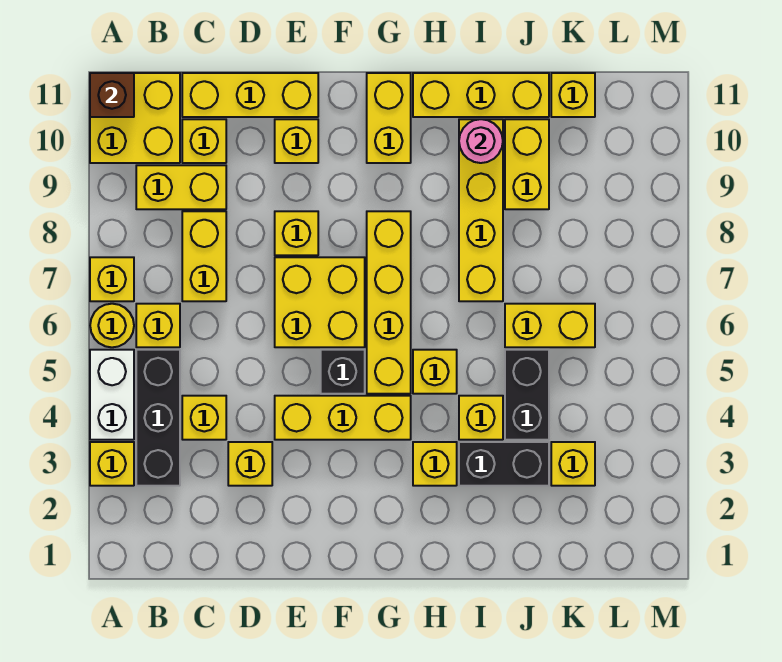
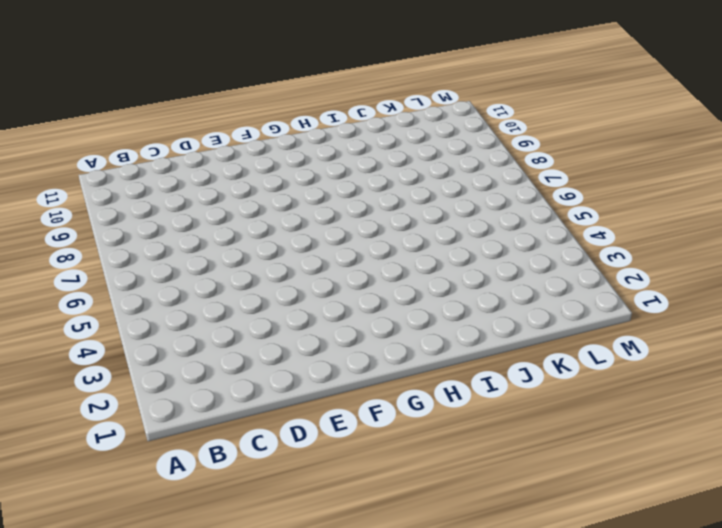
none -> yellow brick A3 level 1
none -> white brick A4:A5 level 1
none -> yellow round brick A6 level 1
none -> yellow brick A7 level 1

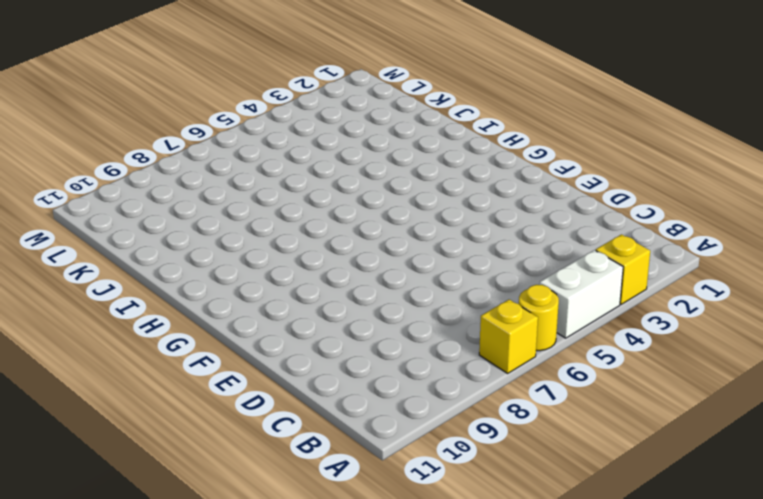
none -> yellow brick A10:B11 level 1
none -> black brick B3:B5 level 1
none -> yellow brick B6 level 1
none -> yellow brick B9:C9 level 1

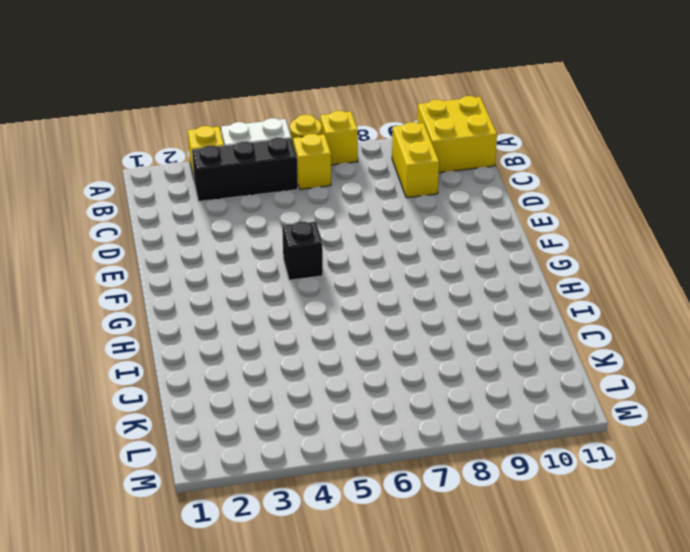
none -> yellow brick C4 level 1
none -> yellow brick C7:C8 level 1
none -> yellow brick C10 level 1
none -> yellow brick C11:E11 level 1

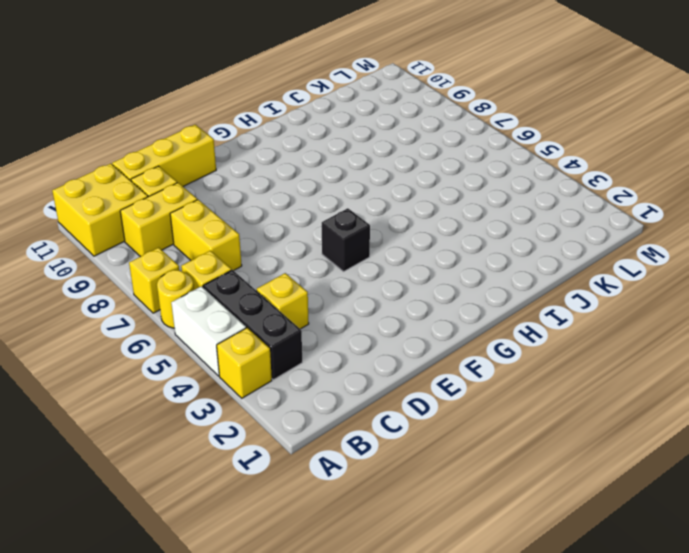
none -> yellow brick D3 level 1
none -> yellow brick E4:G4 level 1
none -> yellow brick E6:F7 level 1
none -> yellow brick E8 level 1

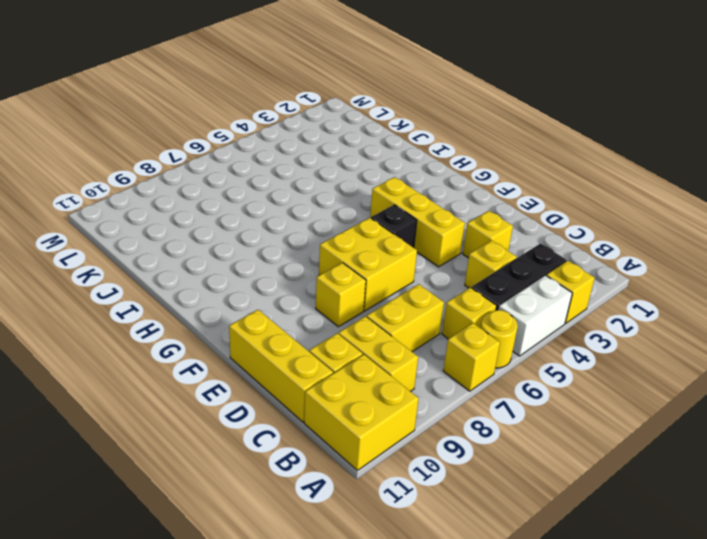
none -> yellow brick E10 level 1
none -> yellow brick G5:G8 level 1
none -> yellow brick G10:G11 level 1
none -> yellow brick H3 level 1

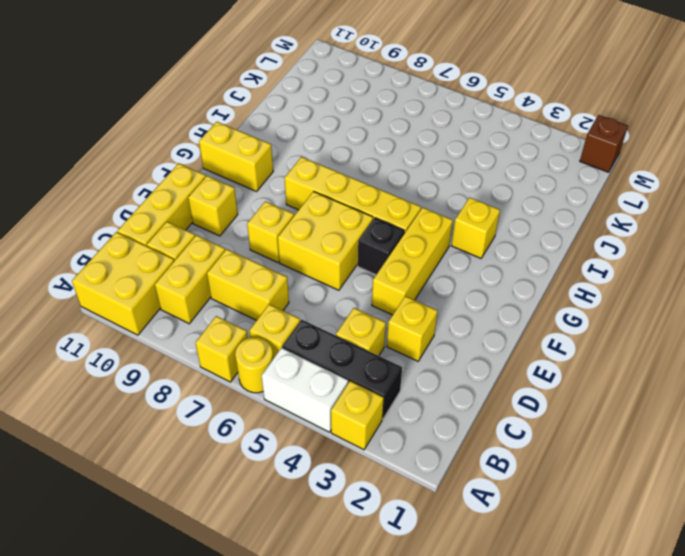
brown brick M1 level 1 -> brown brick A11 level 2
none -> yellow brick H5 level 1
none -> yellow brick H11:J11 level 1
none -> black brick I3:J3 level 1
none -> yellow brick I4 level 1

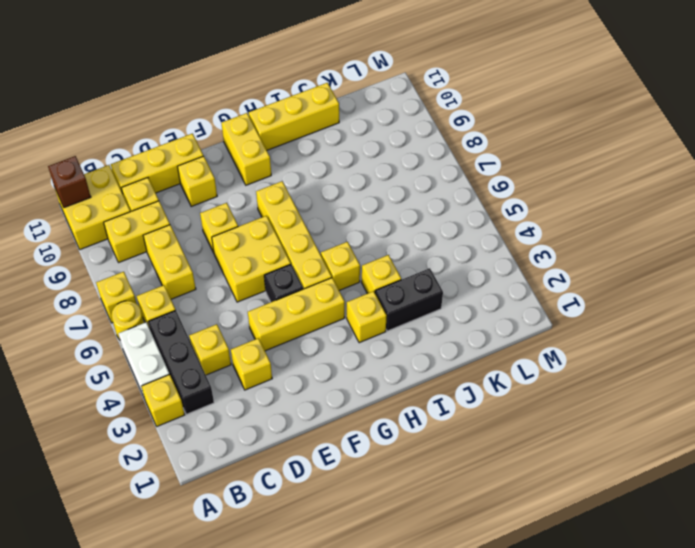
none -> yellow brick I7:I10 level 1
none -> black brick J4:J5 level 1
none -> yellow brick J6:K6 level 1
none -> yellow brick J9:J10 level 1

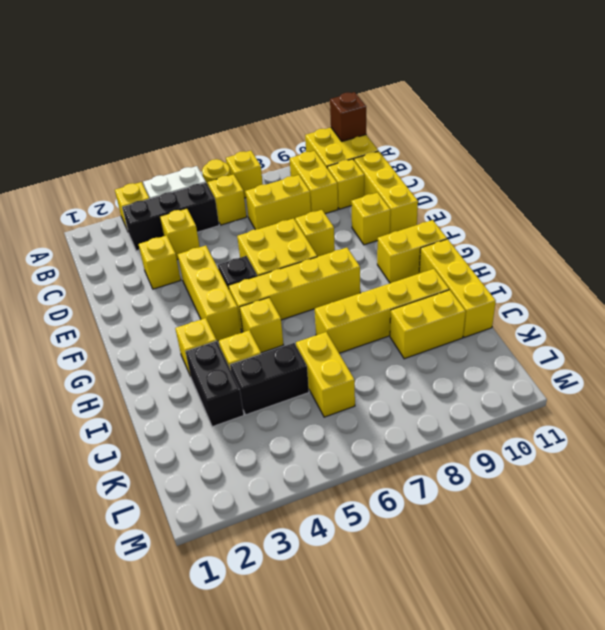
none -> yellow brick K3 level 1
none -> yellow brick K11 level 1
none -> pink round brick I10 level 2

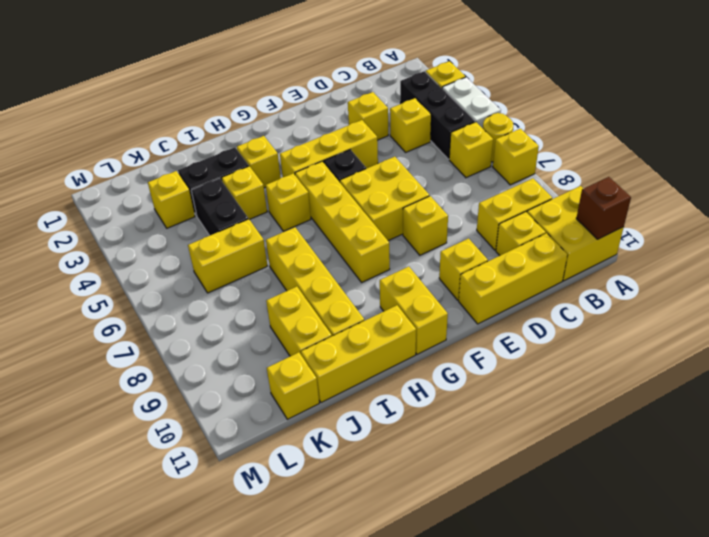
none -> yellow brick C7:C8 level 1
none -> pink round brick I10 level 2

